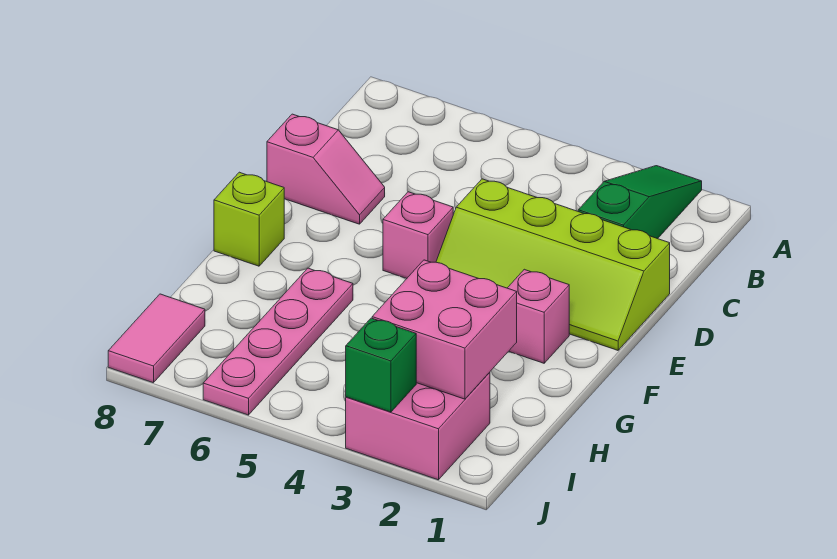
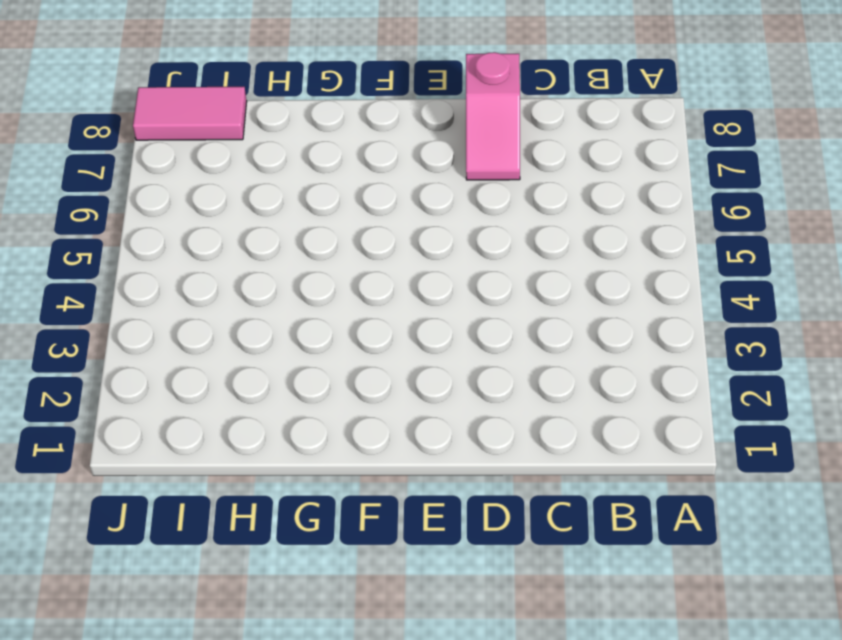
none -> green slope A2:C2 level 1 top C
none -> lime slope D1:E4 level 1 top D

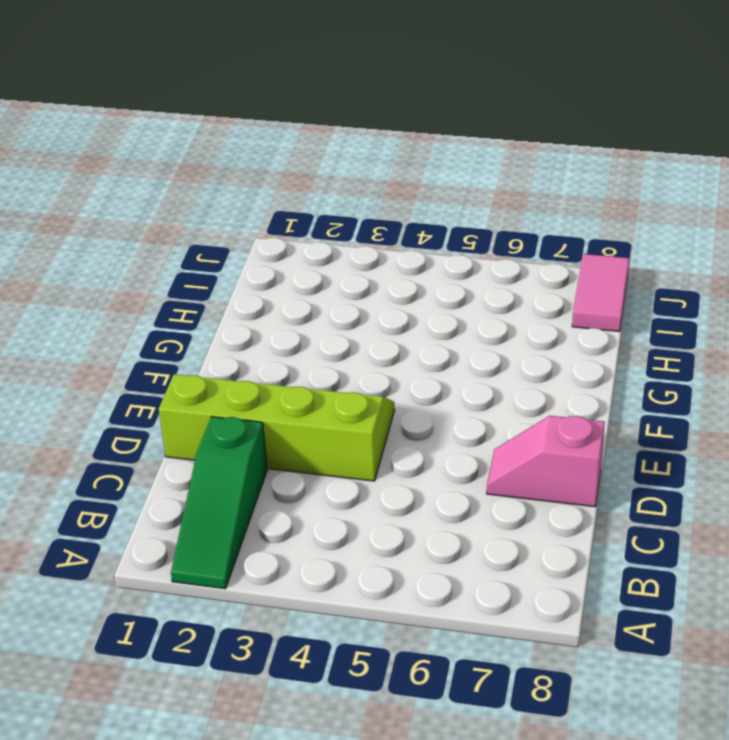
none -> pink brick E5 level 1
none -> pink brick F2 level 1

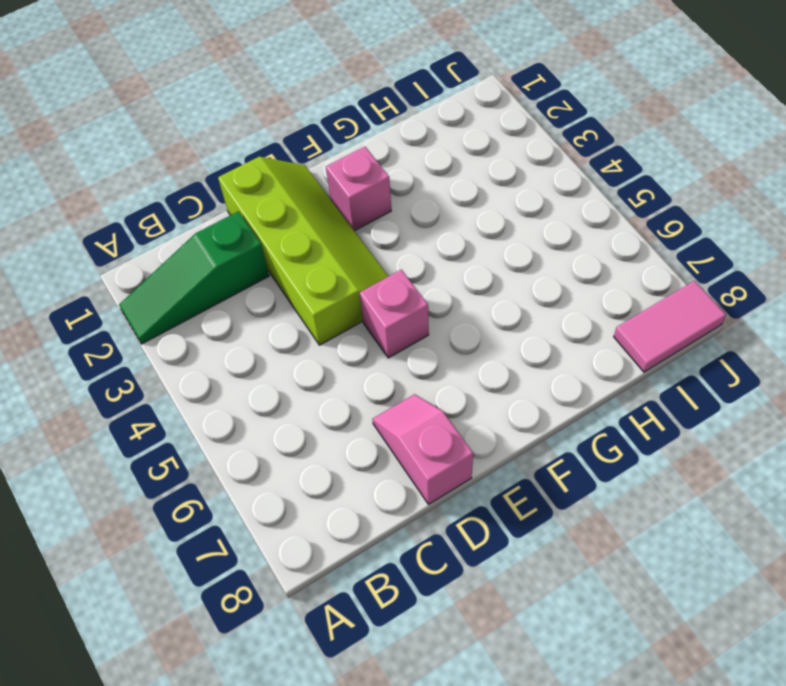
none -> lime brick F8 level 1
none -> pink plate G6:J6 level 1

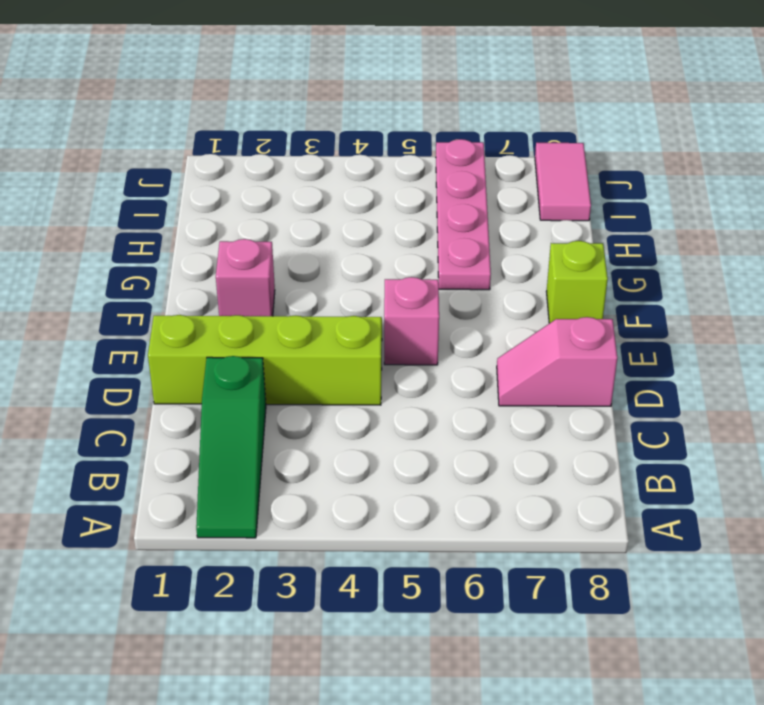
none -> pink brick I2:J3 level 1
none -> pink brick H2:I3 level 2

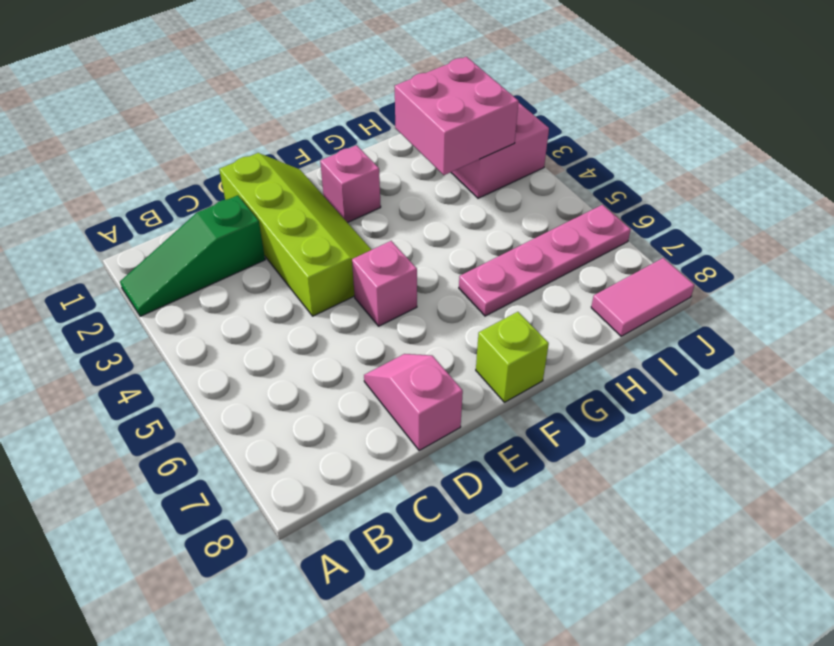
none -> green brick J3 level 2

